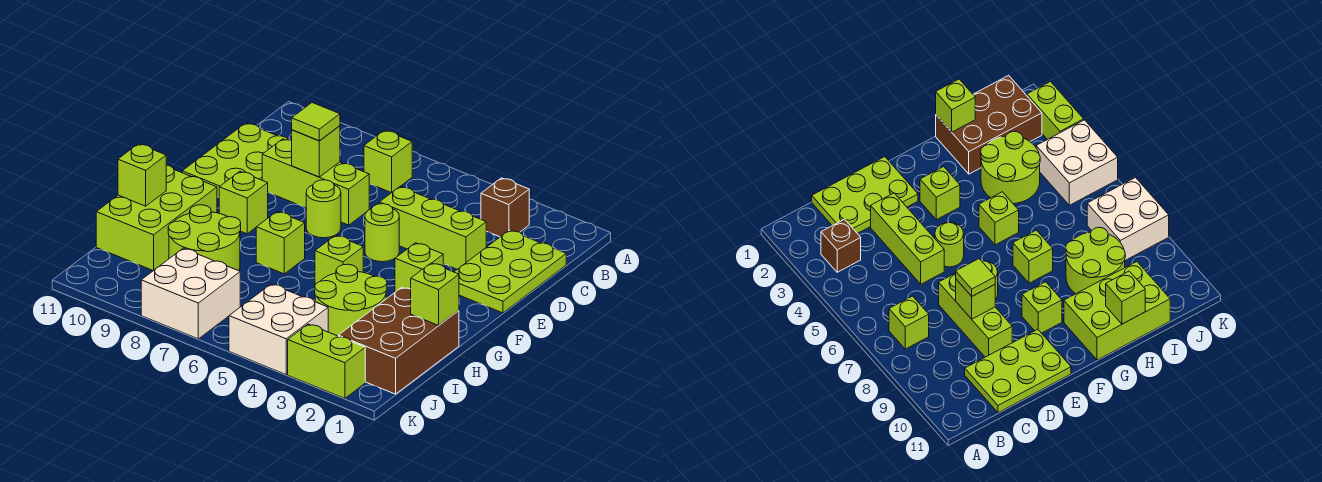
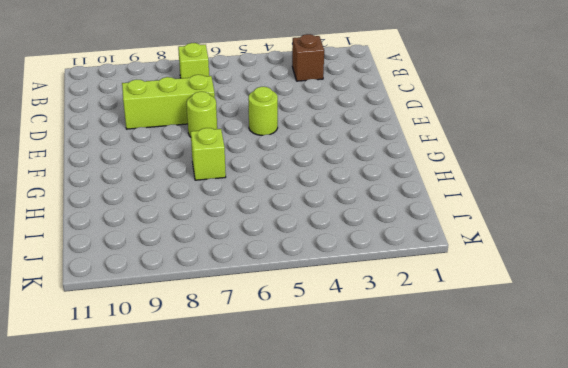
none -> lime plate C1:E2 level 1
none -> lime plate C10:E11 level 1
none -> lime brick D3:D5 level 1

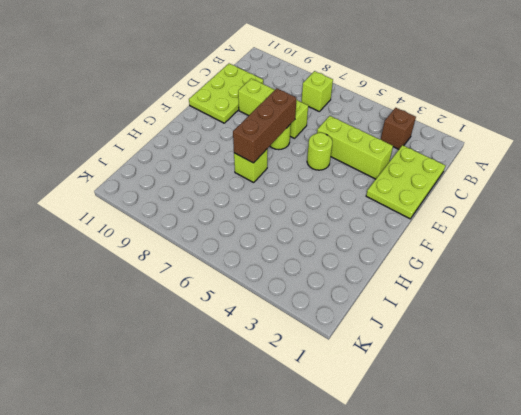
brown brick E7:G7 level 2 -> none
none -> lime brick F3 level 1
none -> lime brick F9 level 1
none -> lime brick G5 level 1

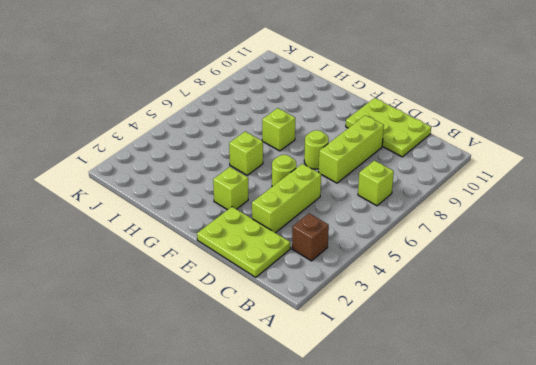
none -> lime brick F9 level 1
none -> lime brick G10:I11 level 1
none -> brown brick H1:J2 level 1

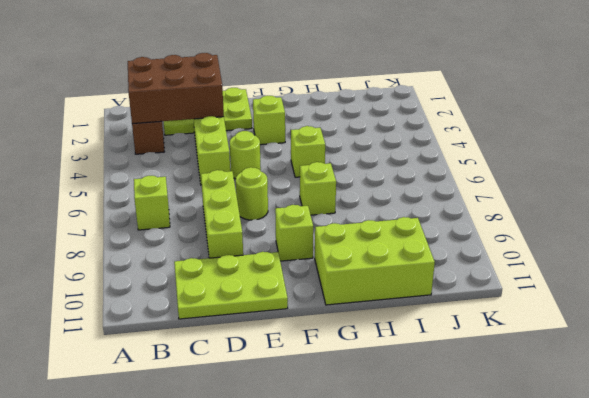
brown brick B2:D3 level 2 -> brown brick H1:J2 level 1
none -> lime round brick H3:I4 level 1
none -> lime round brick H8:I9 level 1
none -> white brick J4:K5 level 1

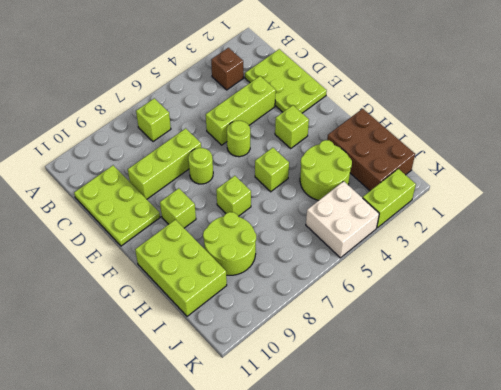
none -> white brick J7:K8 level 1
none -> lime brick D8 level 2
none -> lime brick H1 level 2

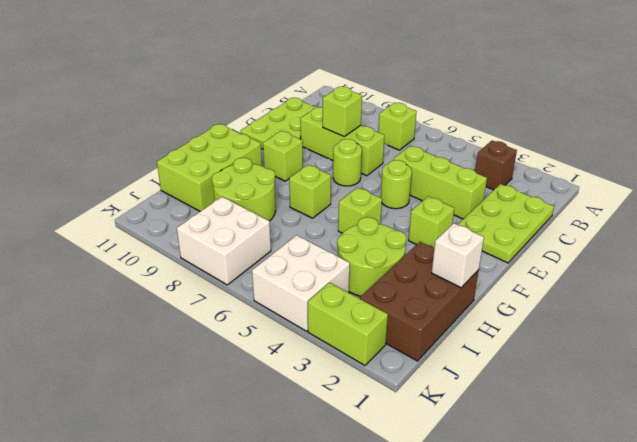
white brick H1 level 2 -> lime brick H1 level 2
none -> lime brick H11 level 2
none -> lime tile D8 level 3

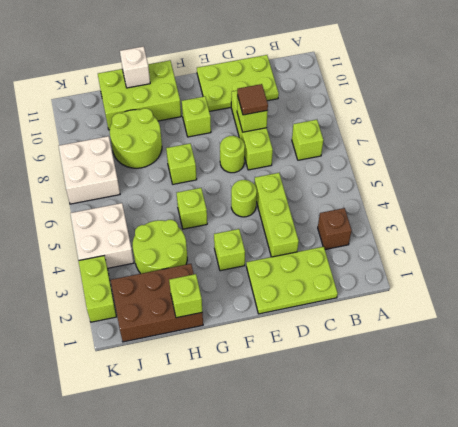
brown tile D8 level 3 -> lime tile D8 level 3
white brick H11 level 2 -> lime brick H11 level 2

